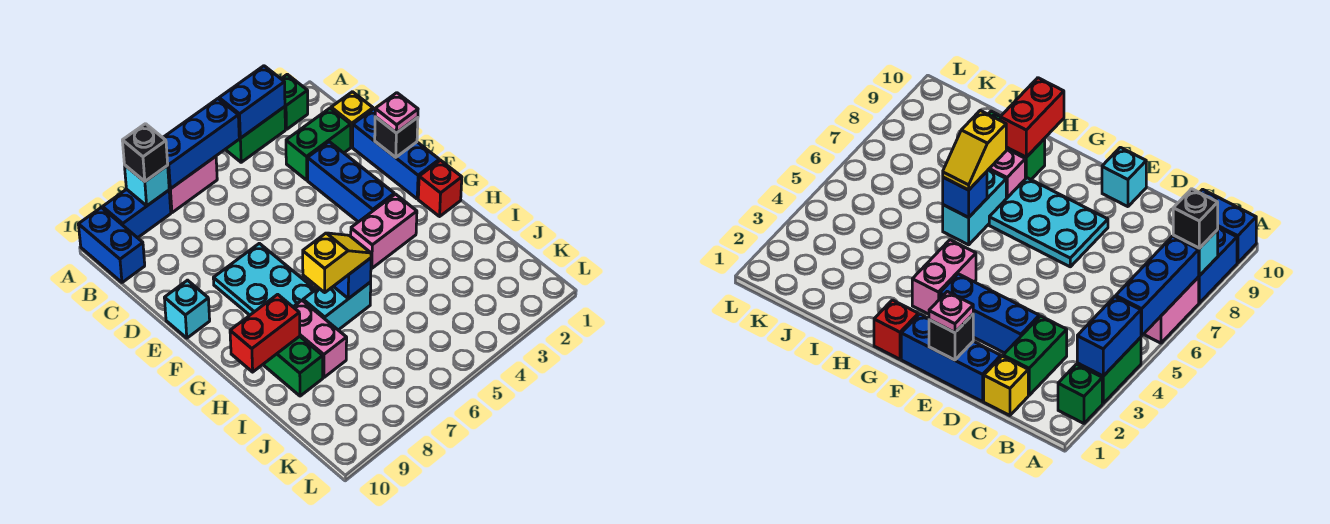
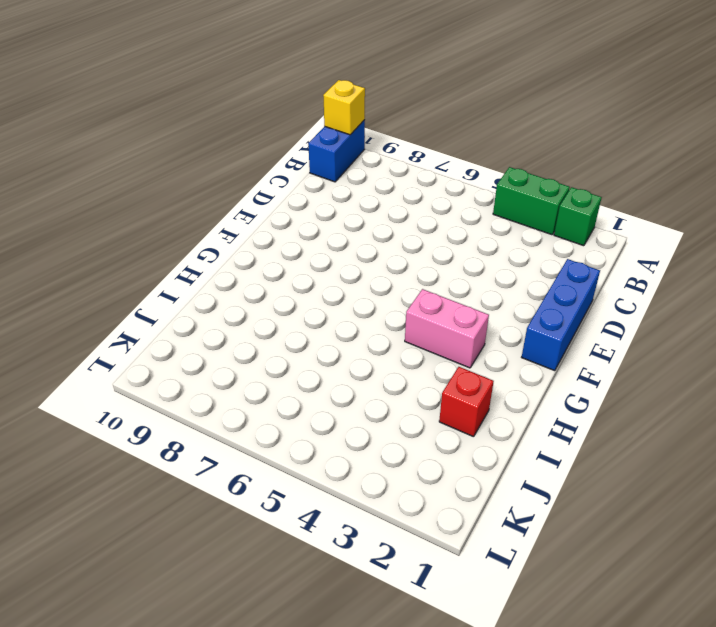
yellow brick A10 level 2 -> yellow brick C1 level 1
red brick I2 level 1 -> red brick G1 level 1
none -> pink brick A6:A7 level 1
none -> blue brick A8:A9 level 1
none -> green brick C2:C3 level 1

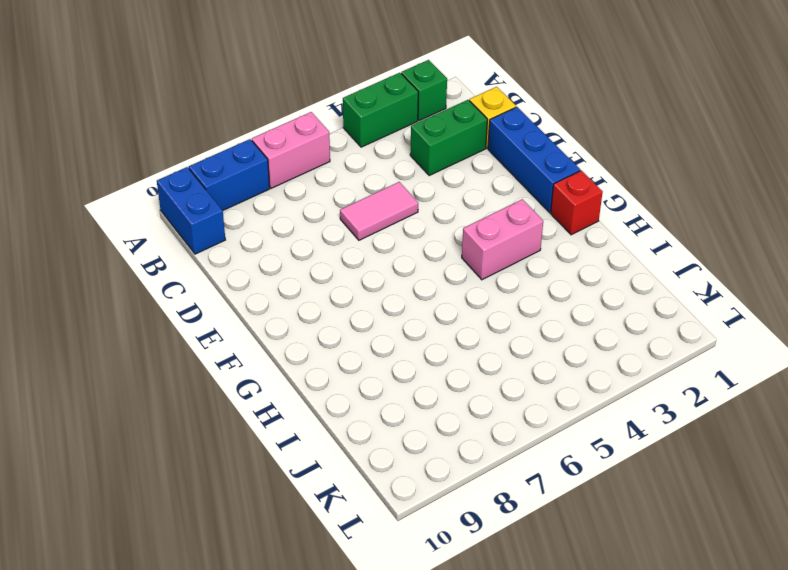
pink tile D5:D6 level 1 -> none
none -> blue brick D3:F3 level 1
none -> cyan plate E7:G8 level 1
none -> cyan brick E10 level 1

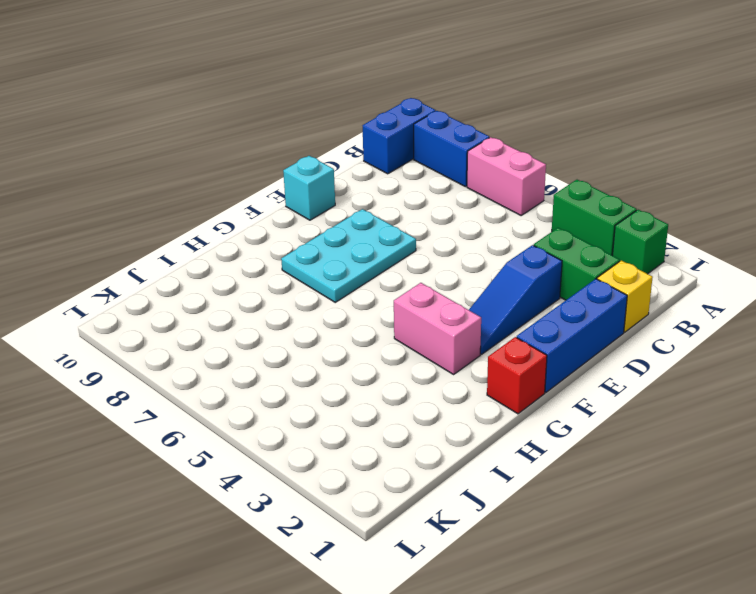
blue slope D3:F3 level 1 top D -> blue brick D3:F3 level 1
none -> cyan brick H6:H7 level 1
none -> pink brick H8:I8 level 1
none -> green brick H9:I9 level 1

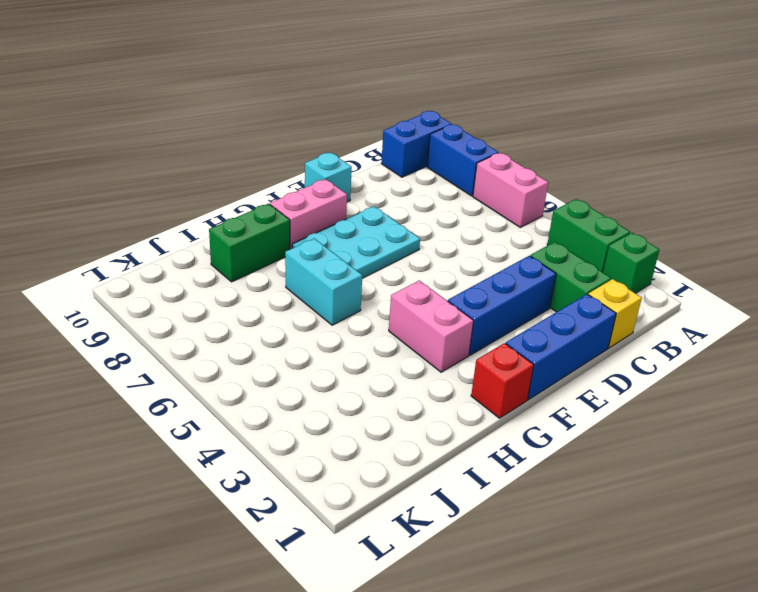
pink brick F9:G9 level 1 -> pink brick H8:I8 level 1
none -> blue brick A3:A4 level 2
none -> blue brick A5:A7 level 2
none -> cyan brick A8 level 2

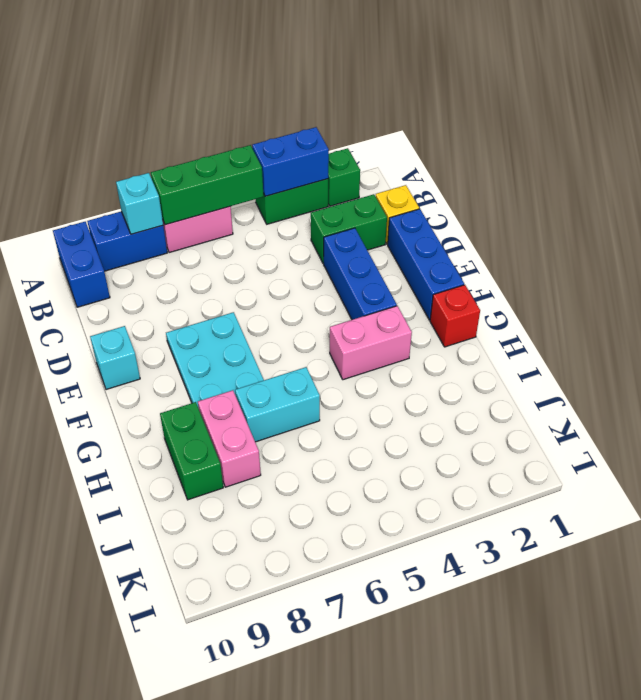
green brick A5:A7 level 2 -> blue brick A5:A7 level 2
none -> black brick E1 level 2
none -> blue brick H6 level 2
none -> red brick H9:H10 level 2

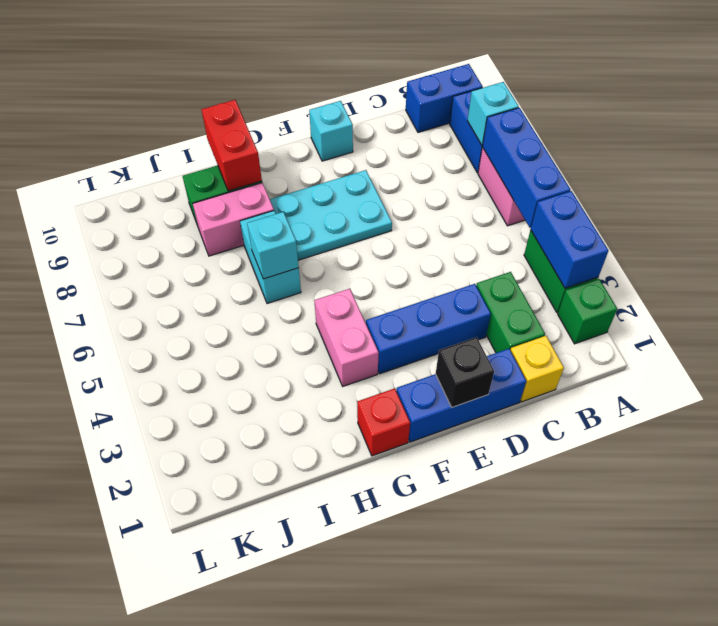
cyan brick H6 level 2 -> blue brick H6 level 2
none -> black brick A8 level 3
none -> pink plate E1 level 3
none -> yellow slope H6:H7 level 3 top 7

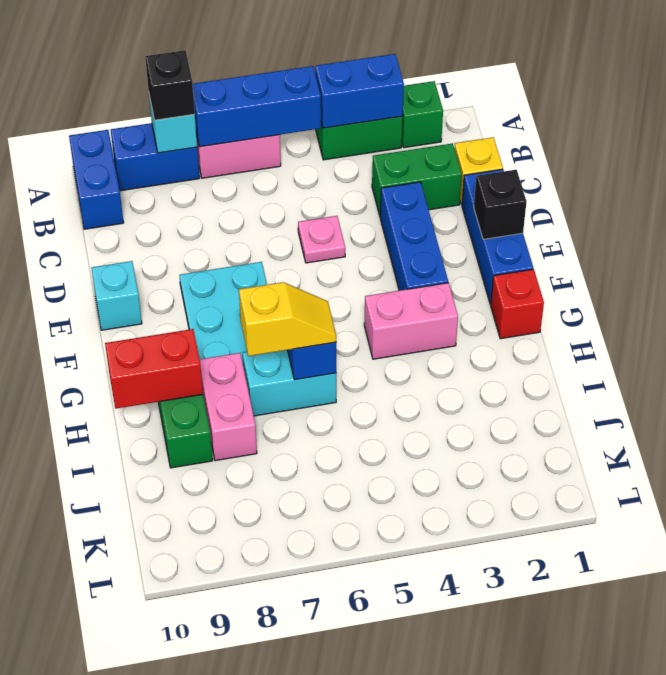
pink plate D5 level 1 -> pink plate E1 level 3

